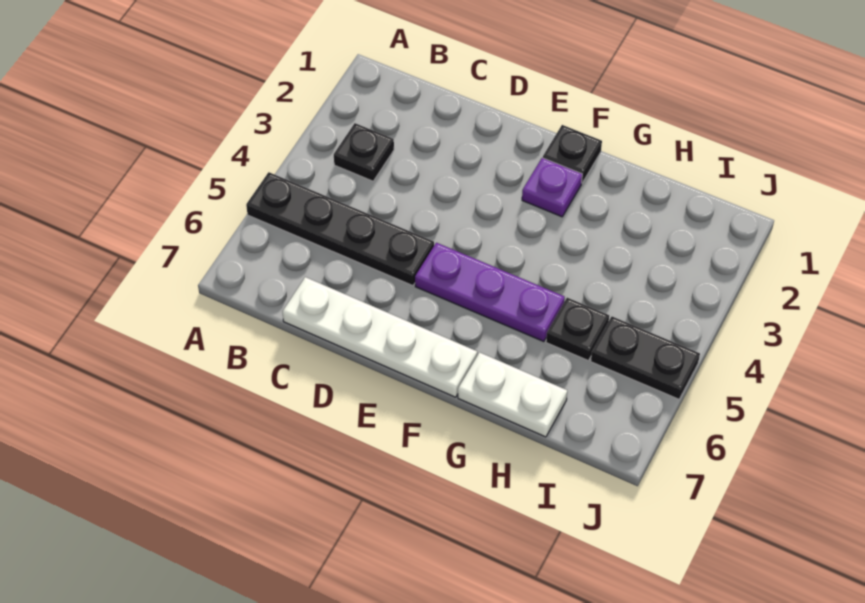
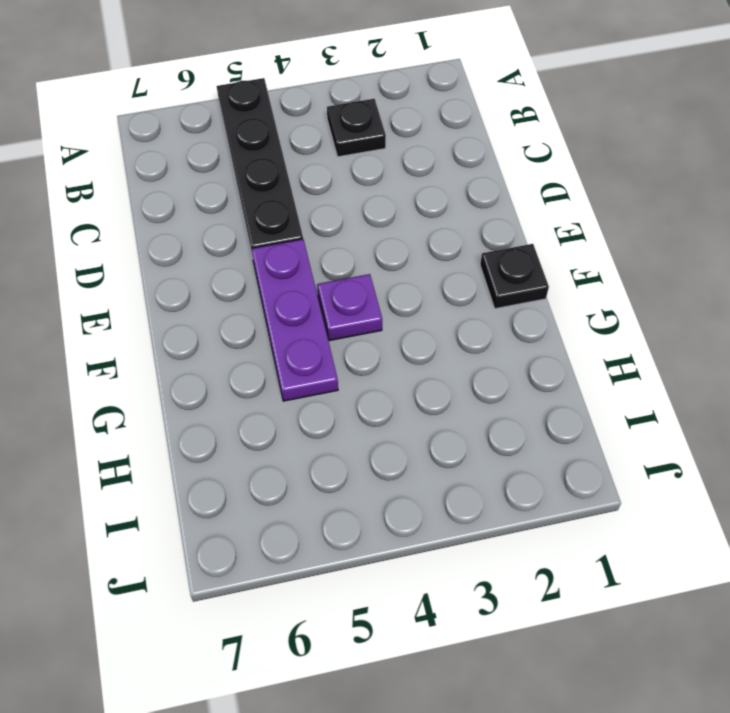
purple plate F4 level 1 -> purple plate F2 level 1
none -> white plate C7:F7 level 1
none -> white plate G7:H7 level 1

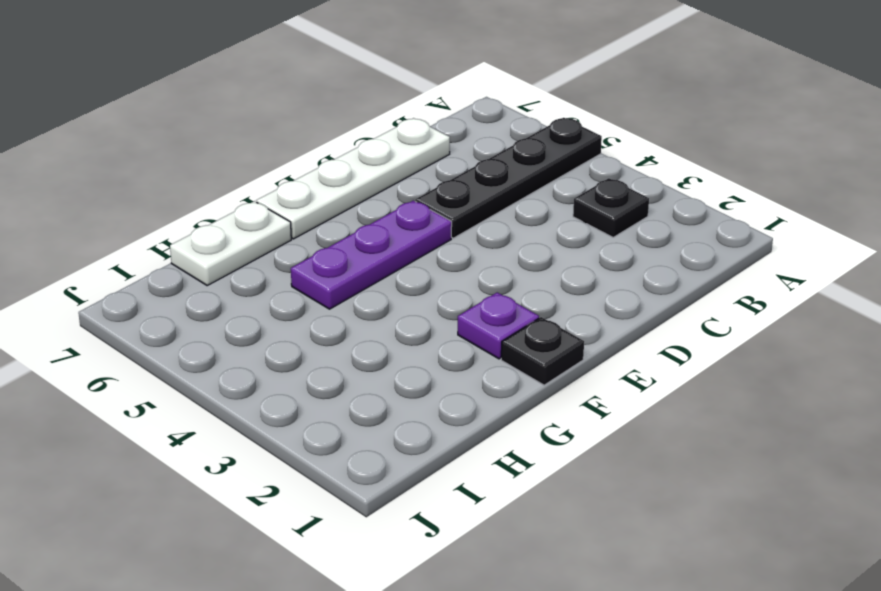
none -> black plate H5 level 1
none -> black plate I5:J5 level 1

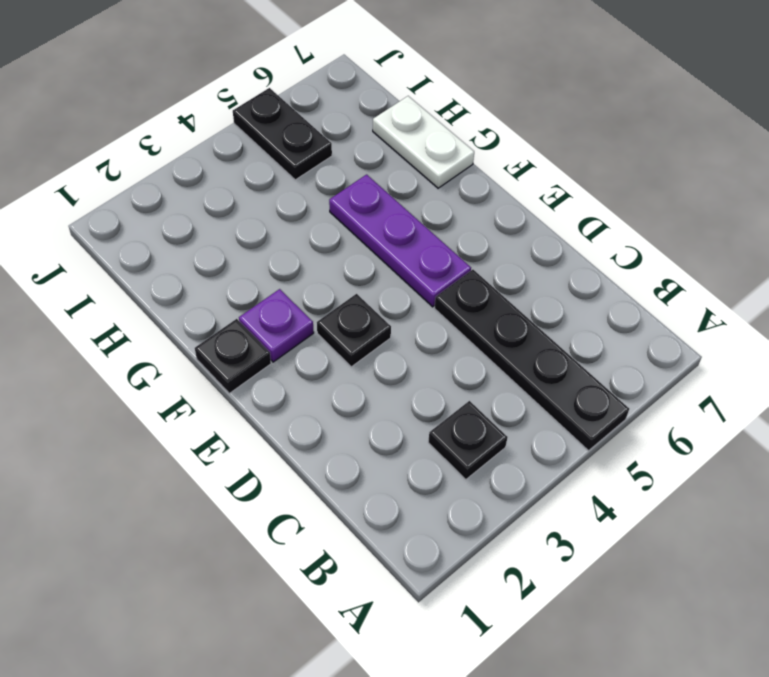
black plate E3 level 1 -> black plate H5 level 1
none -> white plate C7:F7 level 1

